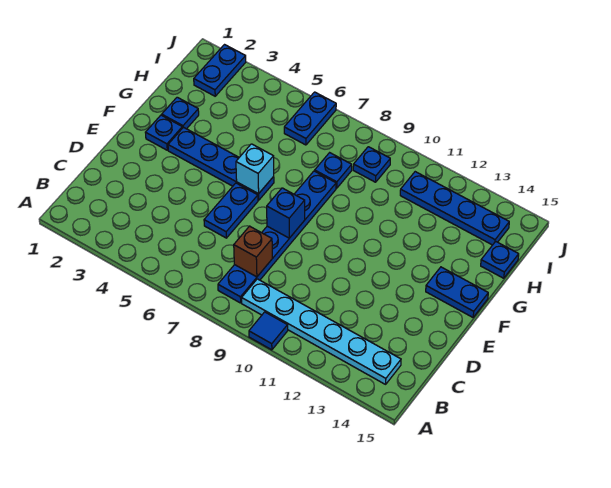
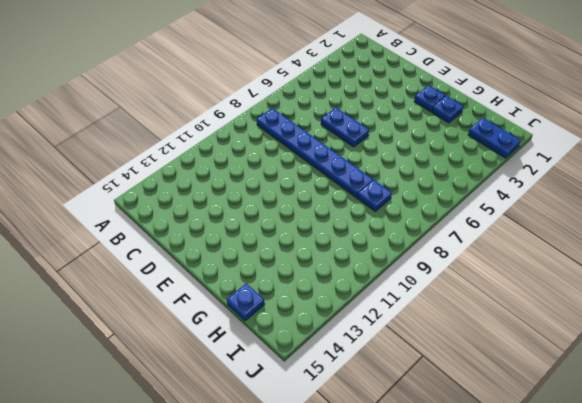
none -> blue tile A10 level 1
none -> cyan plate B9:B14 level 1
none -> blue plate F3:F6 level 1

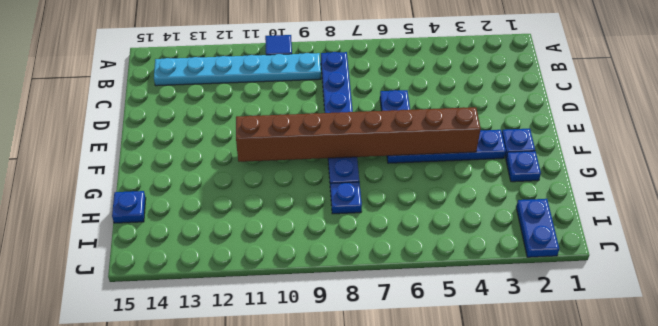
brown brick F4:F11 level 2 -> cyan brick F6 level 2
none -> blue plate F14:F15 level 1
none -> blue plate I6:J6 level 1
none -> blue plate I9 level 1

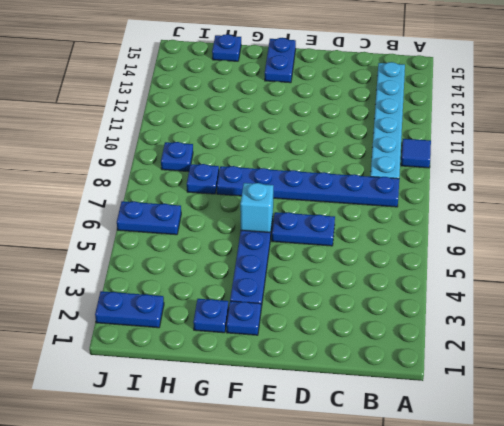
none -> blue plate I11:I14 level 1
none -> brown brick C8 level 2
none -> blue brick E8 level 2

